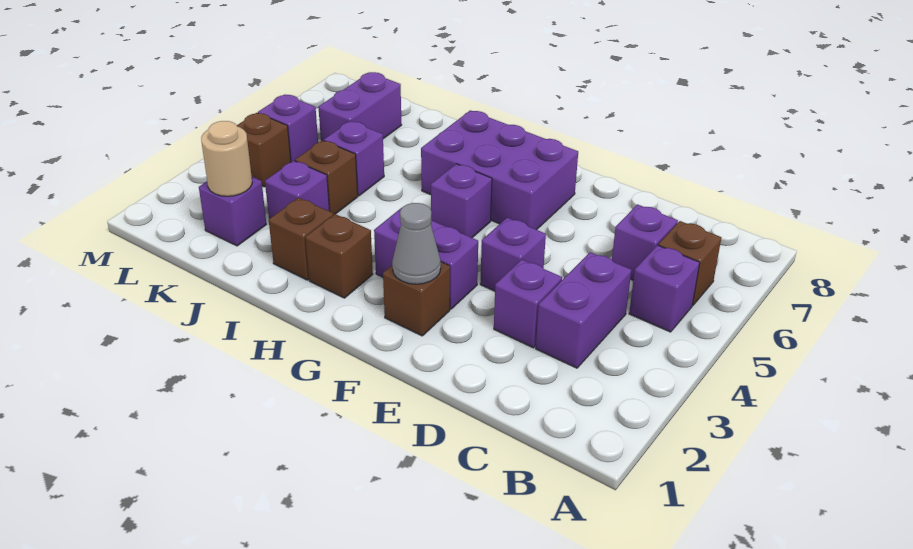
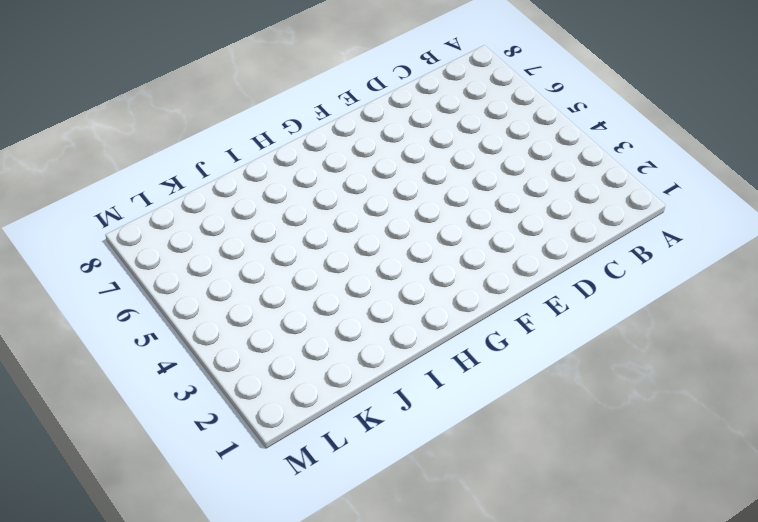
none -> purple brick B5 level 1
none -> brown brick B6 level 1
none -> purple brick C3:C4 level 1

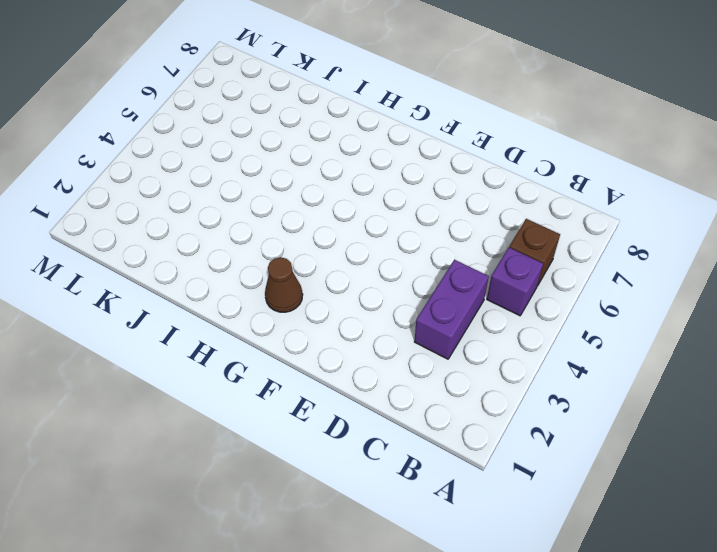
brown cone G2 level 1 -> none
none -> purple brick C6 level 1
none -> purple brick D3 level 1
none -> purple brick E4 level 1

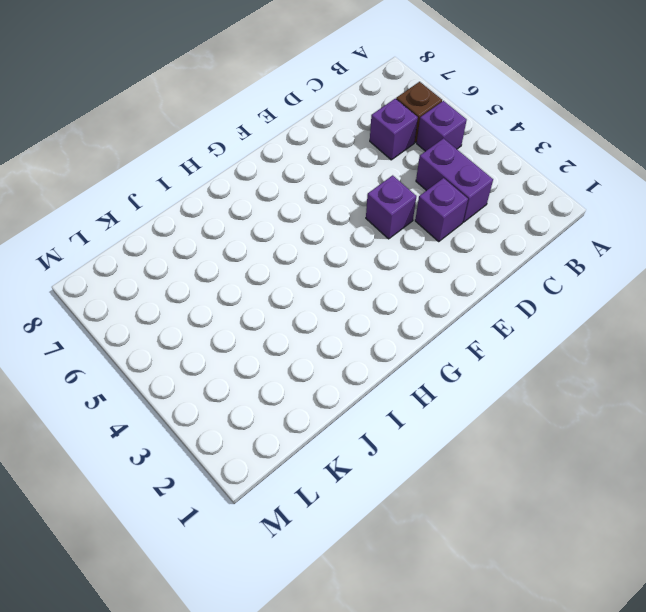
none -> brown brick F2 level 1
none -> purple brick F3:G3 level 1
none -> purple brick F6:H7 level 1

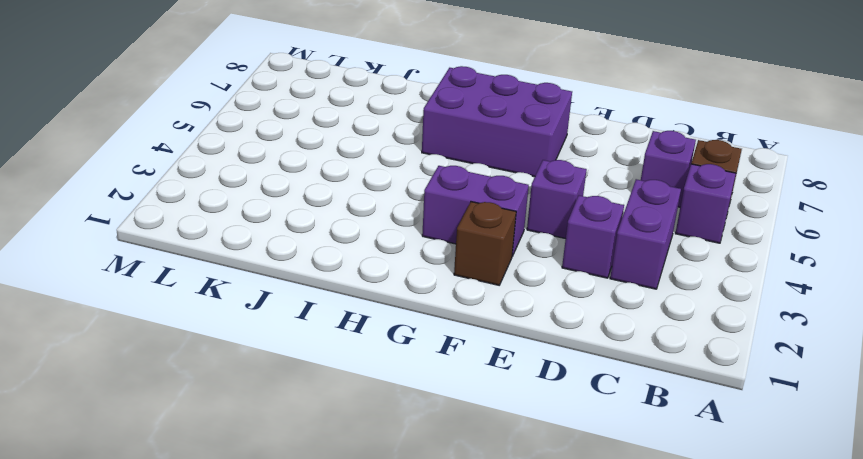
none -> purple brick G5 level 1
none -> brown brick H2 level 1
none -> brown brick I2 level 1

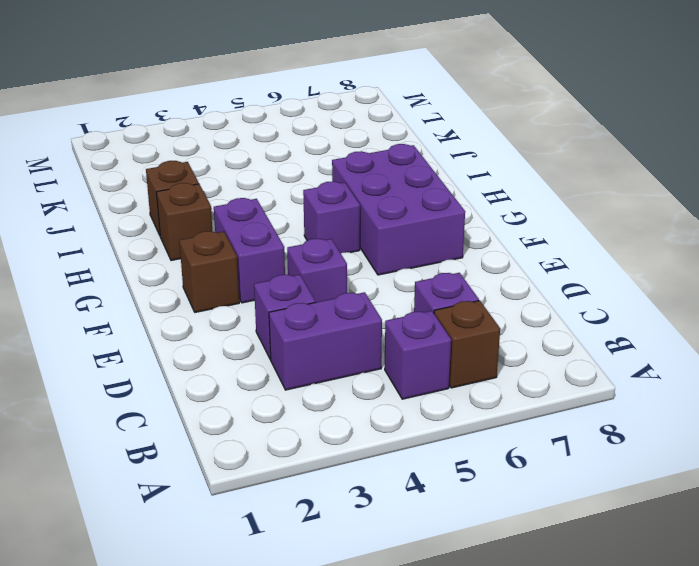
none -> purple brick J3 level 1
none -> brown brick J4 level 1
none -> purple brick J5 level 1

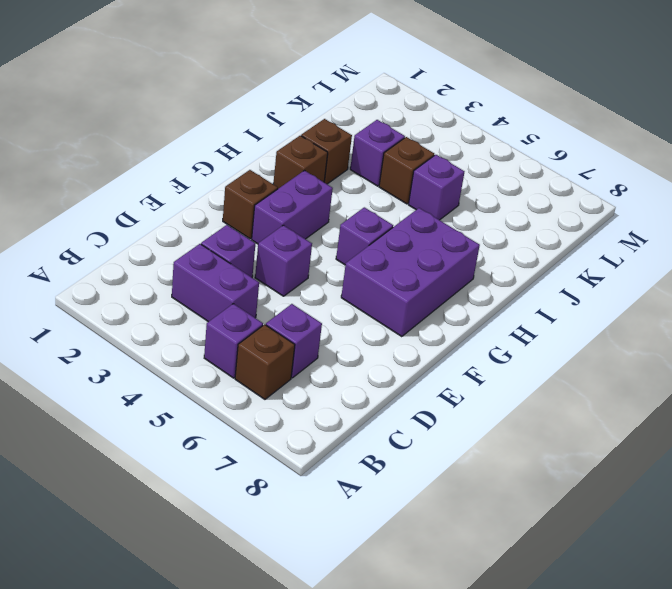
none -> purple brick K2 level 1
none -> purple brick K6:K7 level 1
none -> brown brick L4 level 1

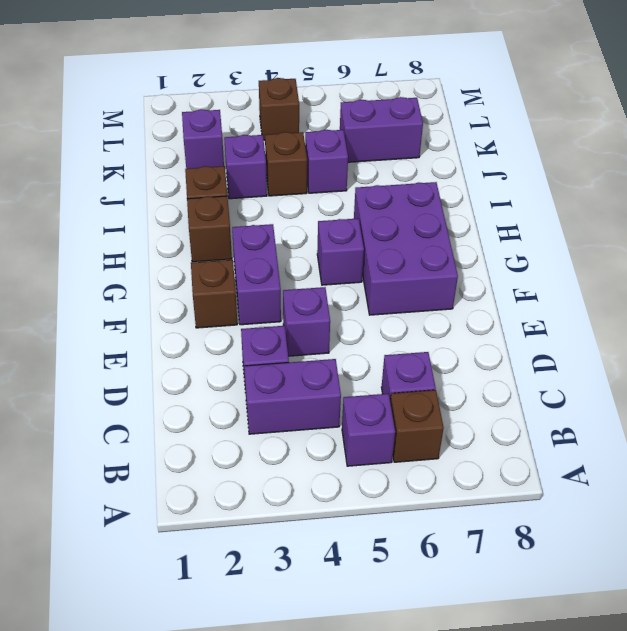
none -> purple brick L5 level 1
none -> grey cone F2 level 2
none -> tan round brick K2 level 2

